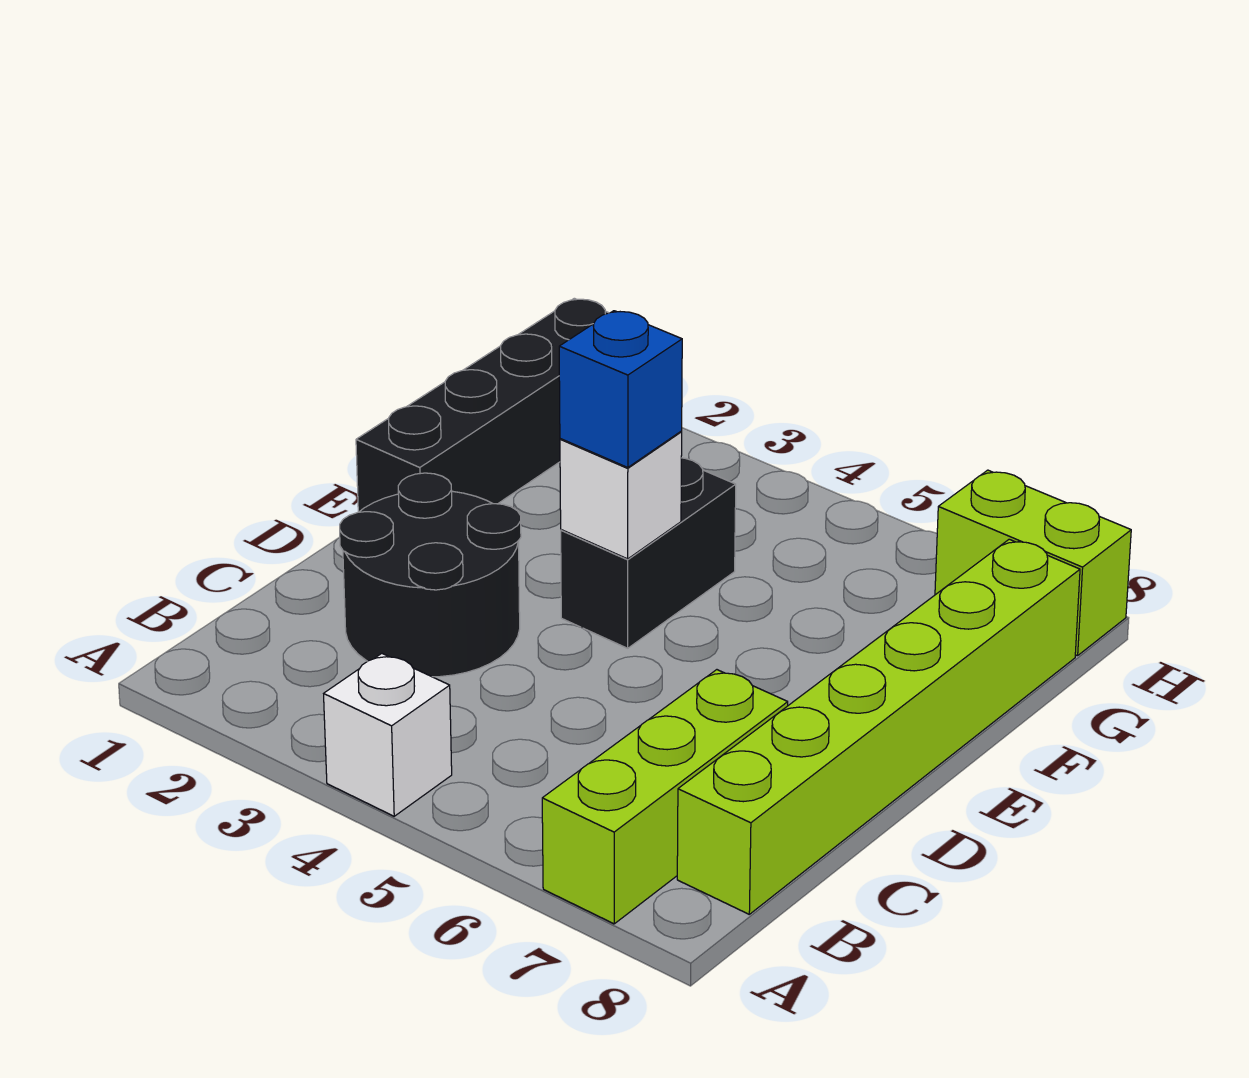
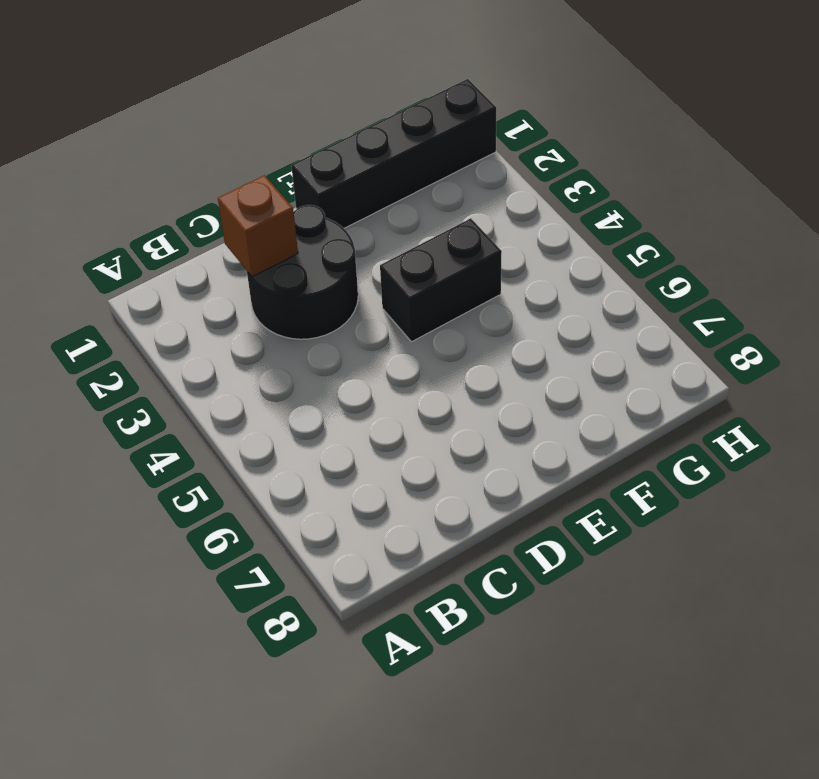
brown brick C2 level 2 -> none
none -> white brick A4 level 1
none -> lime brick A7:C7 level 1

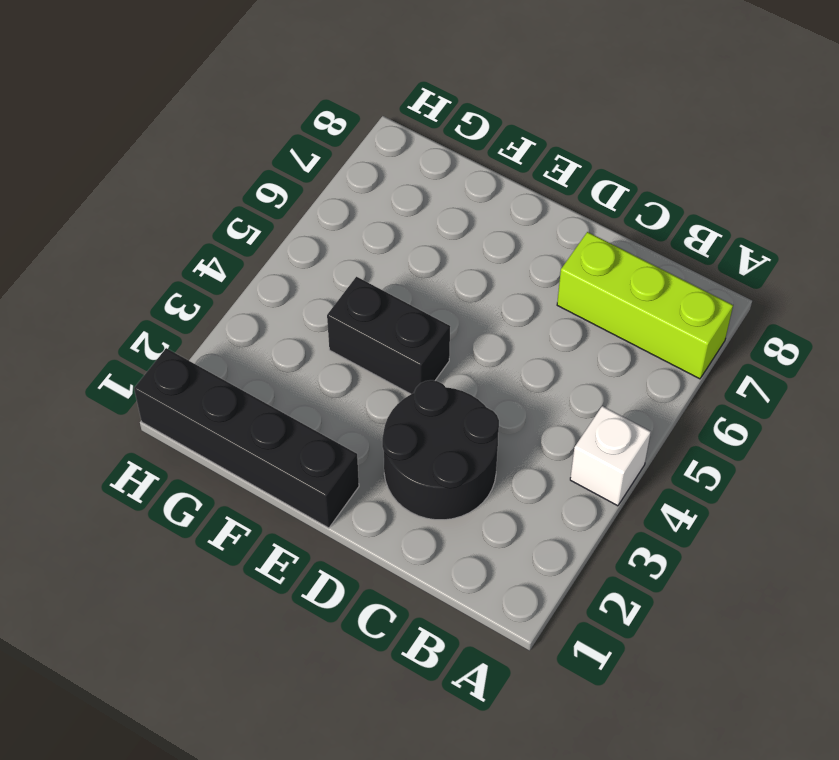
none -> lime brick B8:G8 level 1
none -> lime brick H7:H8 level 1

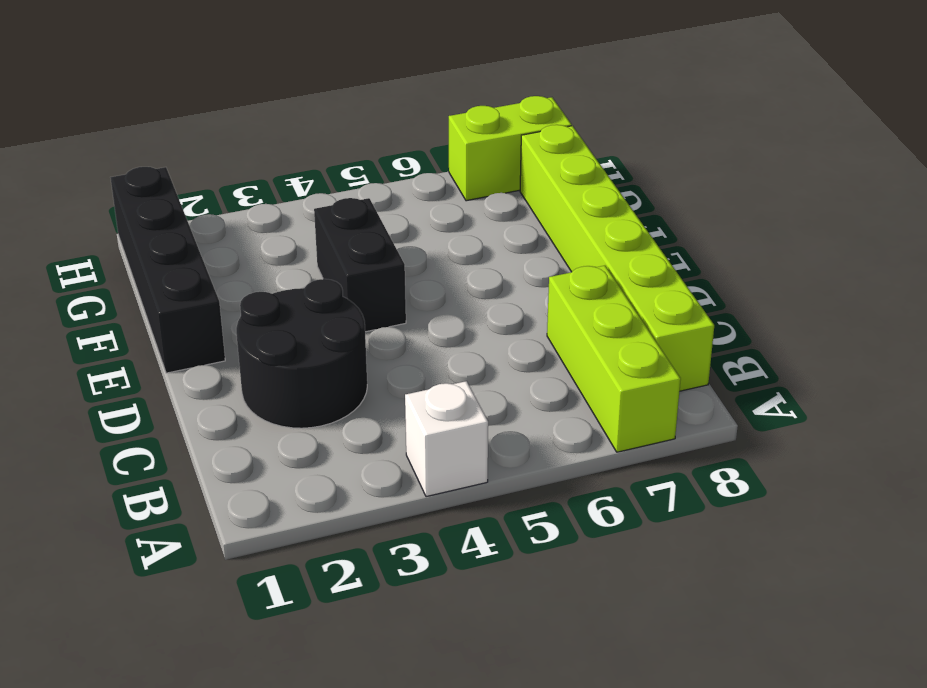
none -> white brick E4 level 2
none -> blue brick E4 level 3

